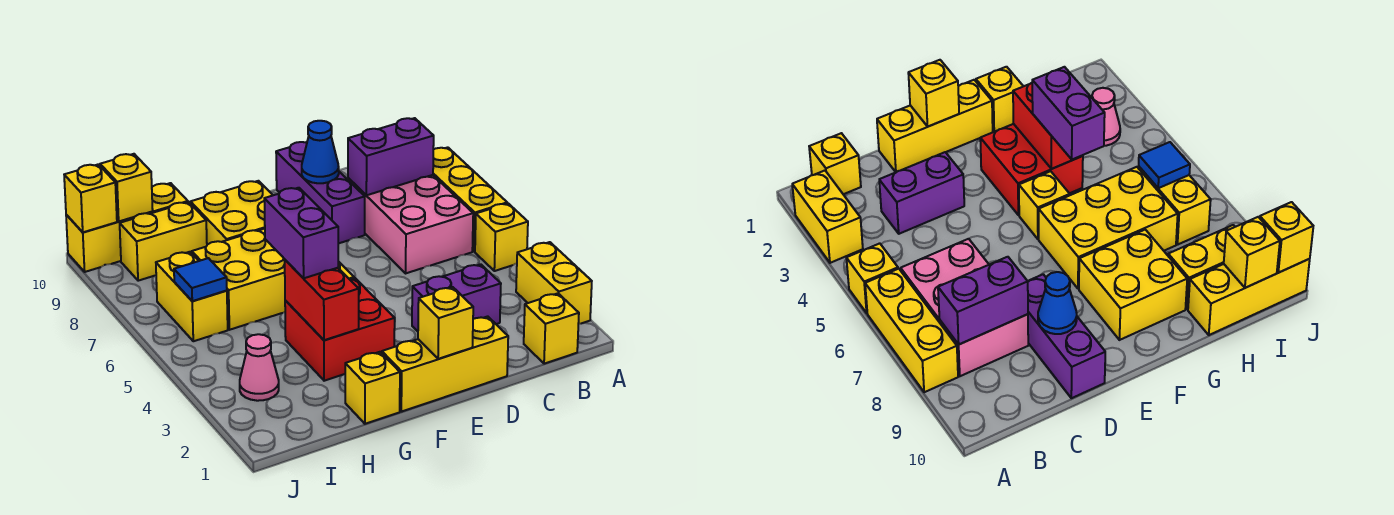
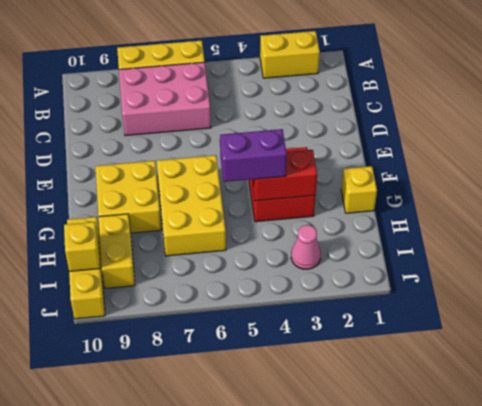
none -> yellow brick A5 level 1
none -> yellow brick B1 level 1
none -> purple brick C3:D3 level 1

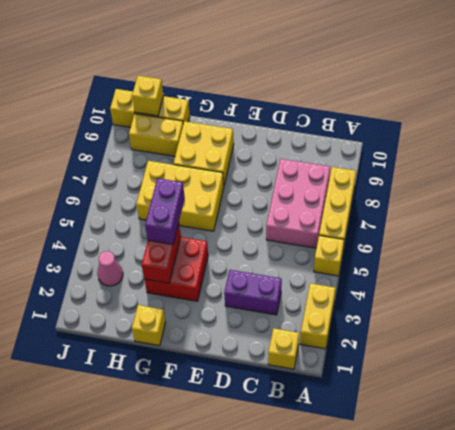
none -> yellow brick D1:F1 level 1
none -> purple brick D8:D10 level 1
none -> yellow brick F5 level 1

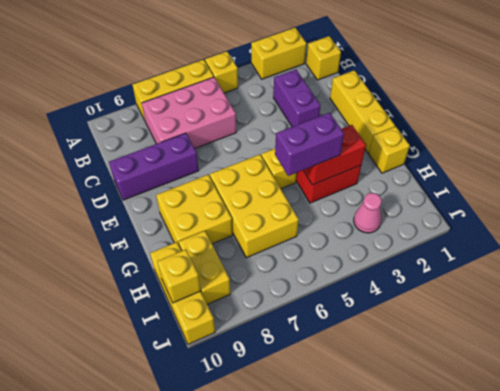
none -> yellow brick I6:I7 level 1
none -> purple brick B8:C8 level 2
none -> blue cone D9 level 2

